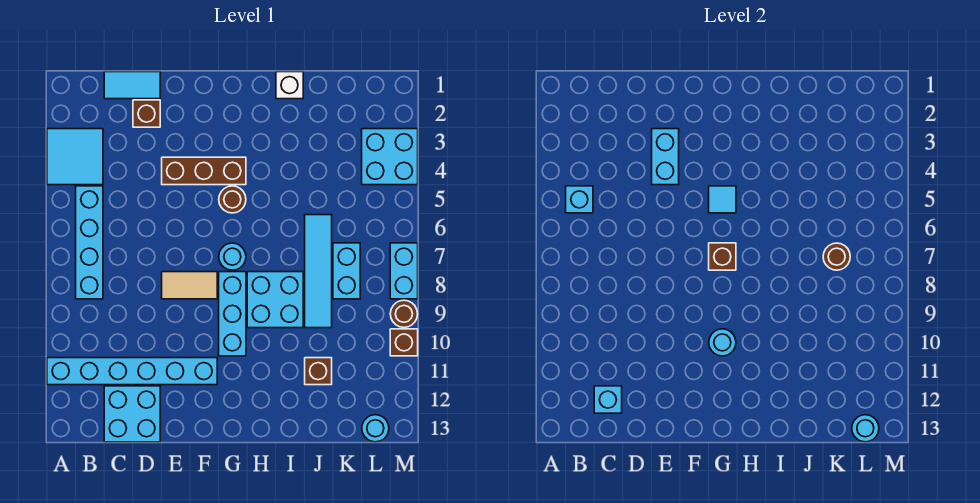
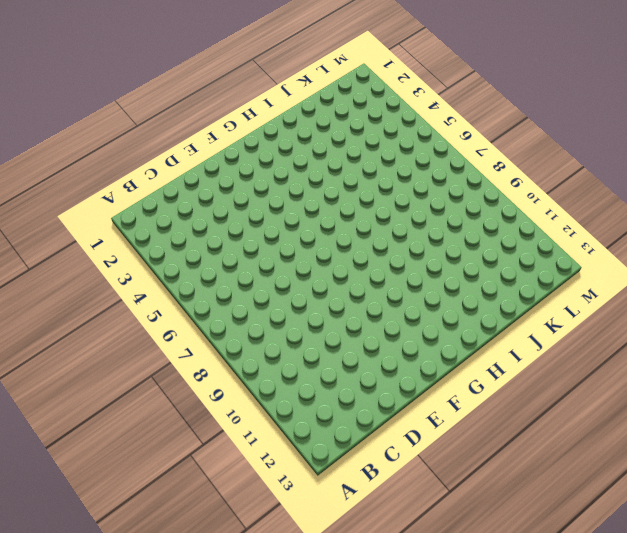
none -> cyan tile A3:B4 level 1
none -> cyan brick A11:F11 level 1
none -> cyan brick B5:B8 level 1

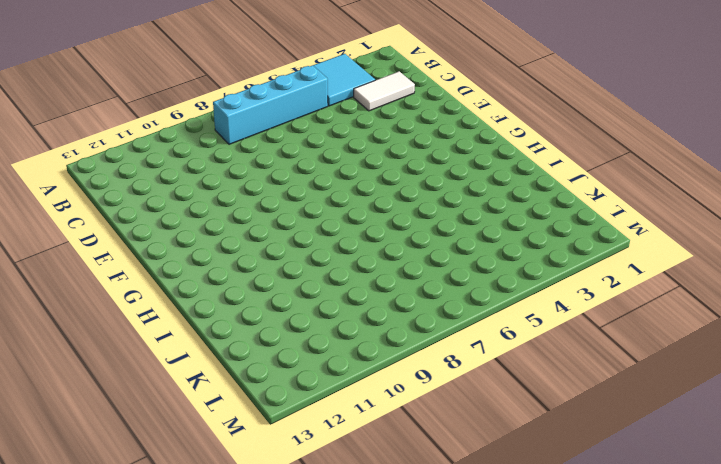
white tile C2:C3 level 1 -> none
none -> cyan brick A11:F11 level 1
none -> cyan tile C1:D1 level 1
none -> cyan brick C12:D13 level 1

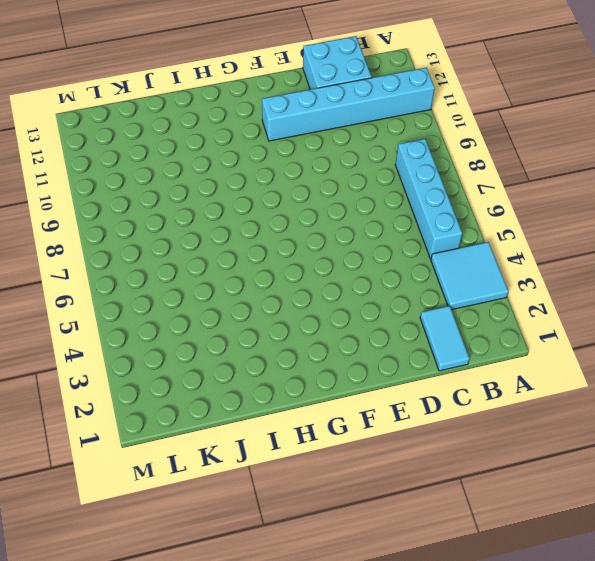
cyan tile C1:C2 level 1 -> cyan tile C1:D1 level 1
none -> brown brick D2 level 1
none -> brown brick E4:G4 level 1
none -> tan tile E8:F8 level 1

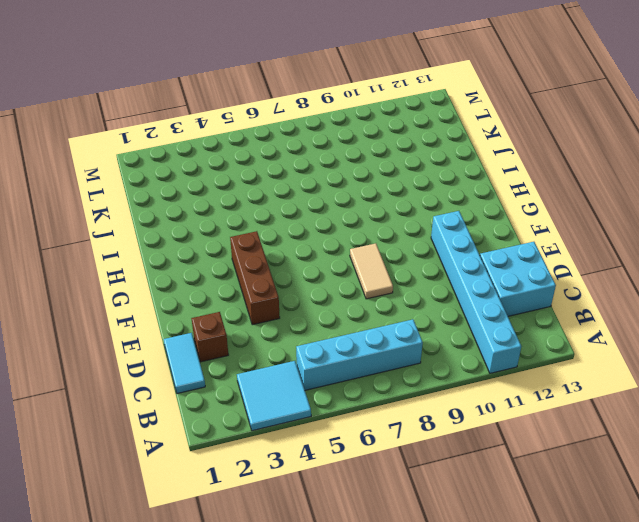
none -> brown round brick G5 level 1
none -> cyan round brick G7 level 1
none -> cyan brick G8:G10 level 1

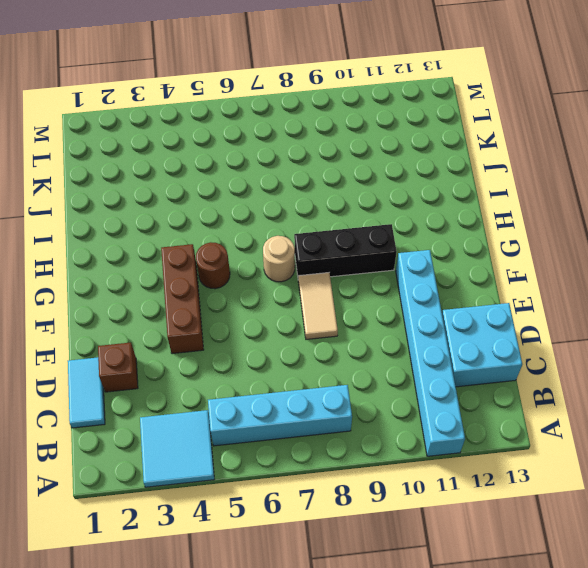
tan round brick G7 level 1 -> cyan round brick G7 level 1
black brick G8:G10 level 1 -> cyan brick G8:G10 level 1
none -> cyan brick H8:I9 level 1
none -> white brick I1 level 1
none -> cyan tile J6:J9 level 1

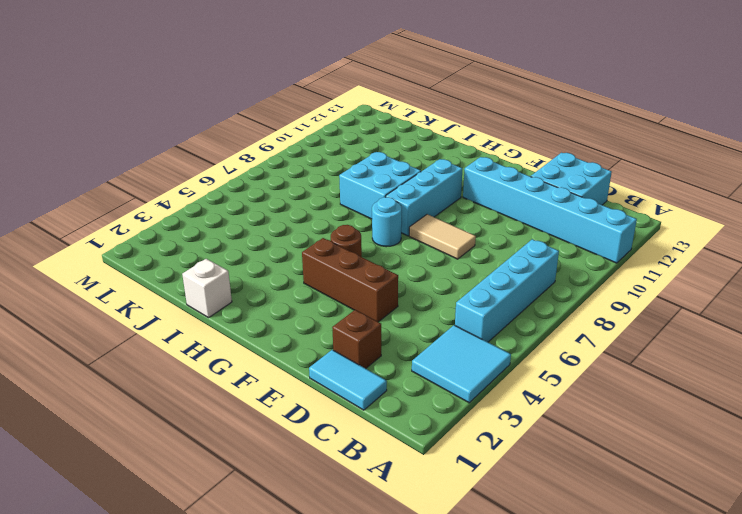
none -> cyan tile J6:J9 level 1
none -> brown brick J11 level 1
none -> cyan brick K7:K8 level 1

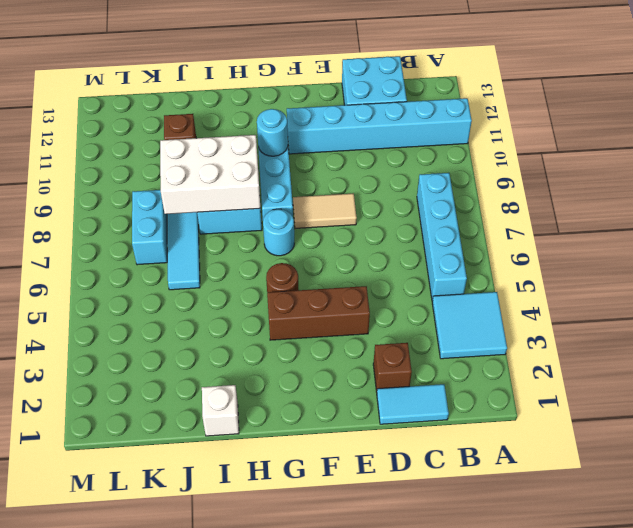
white brick H8:J9 level 2 -> none
none -> cyan brick L3:M4 level 1
none -> cyan round brick L13 level 1
none -> cyan brick M7:M8 level 1

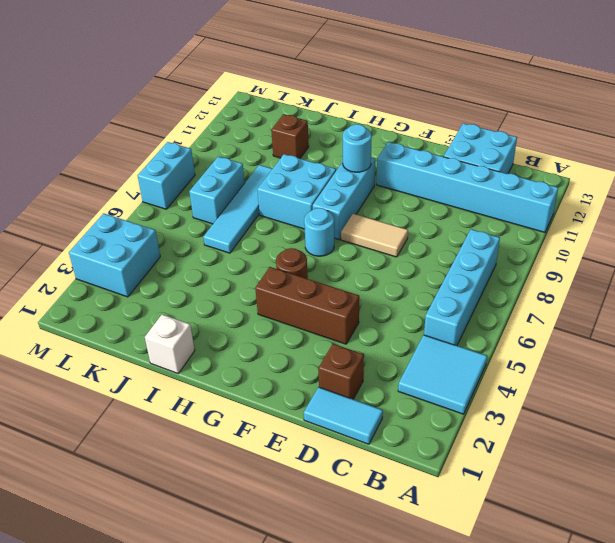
none -> cyan round brick L13 level 1
none -> brown round brick M9 level 1
none -> brown brick M10 level 1

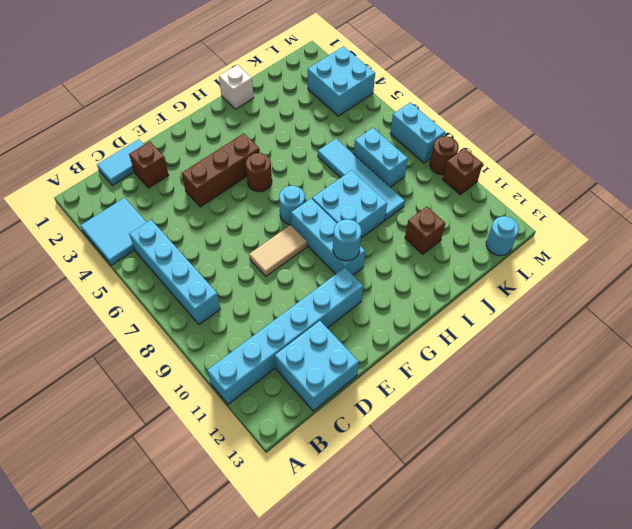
none -> cyan brick B5 level 2
none -> cyan brick C12 level 2
none -> cyan brick E3:E4 level 2

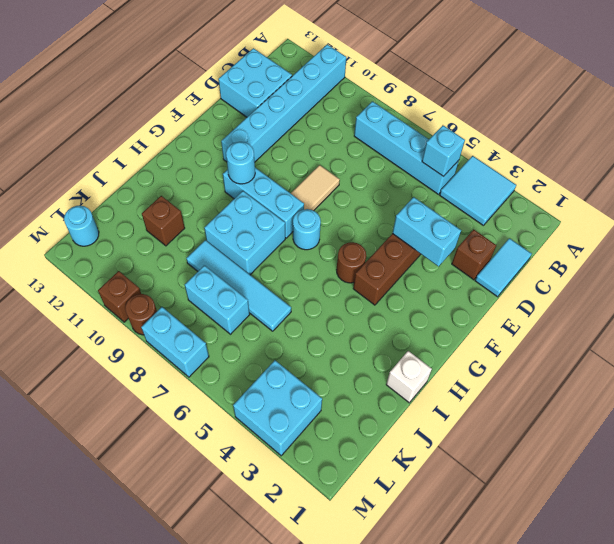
none -> cyan brick C12 level 2
none -> cyan tile G5 level 2
none -> brown brick G7 level 2

